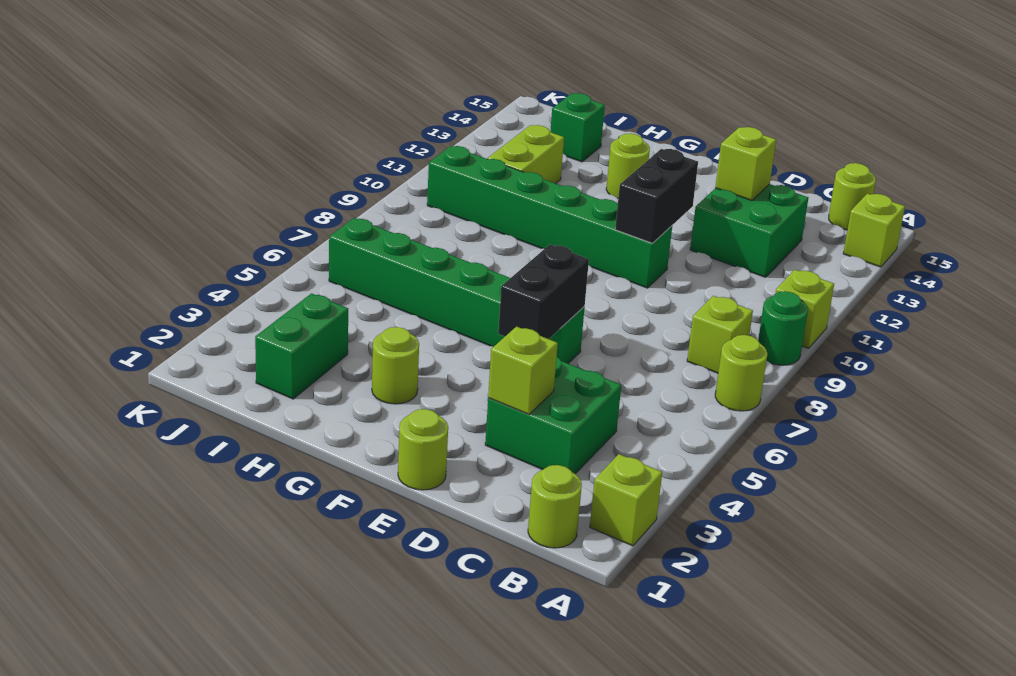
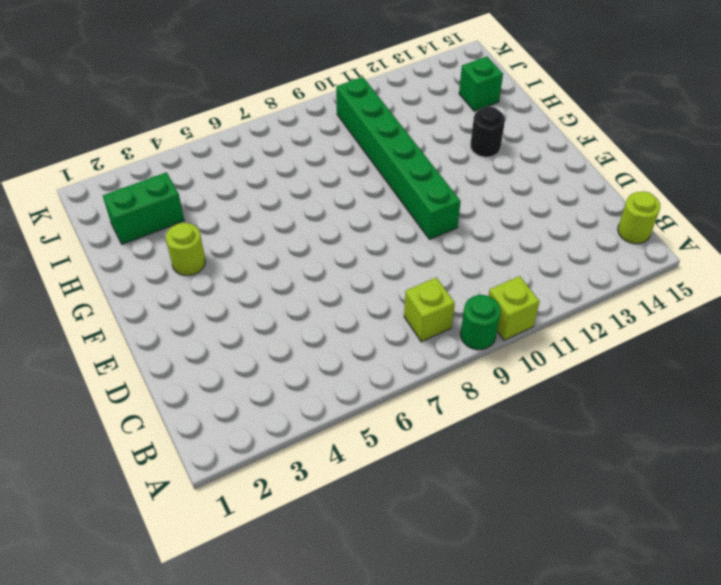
black round brick G13 level 1 -> lime round brick G13 level 1
none -> lime brick A2 level 1
none -> lime round brick A7 level 1
none -> lime brick A14 level 1

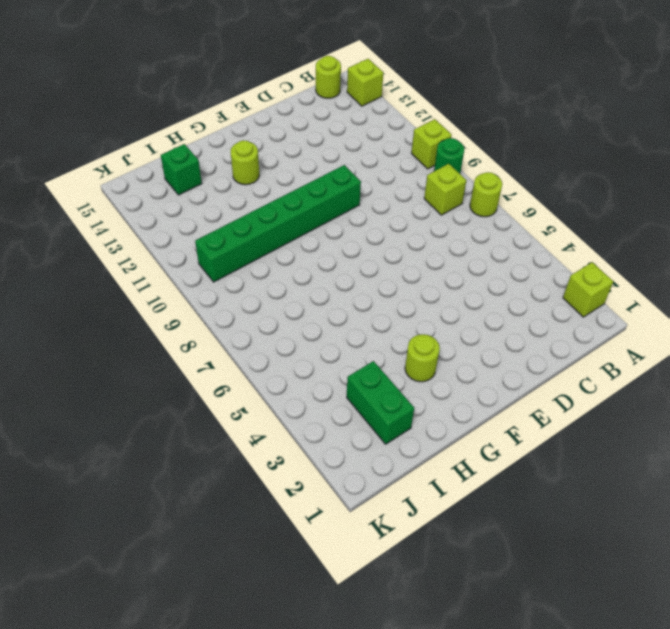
none -> lime round brick B1 level 1
none -> green brick C3:D4 level 1
none -> green brick C12:D13 level 1

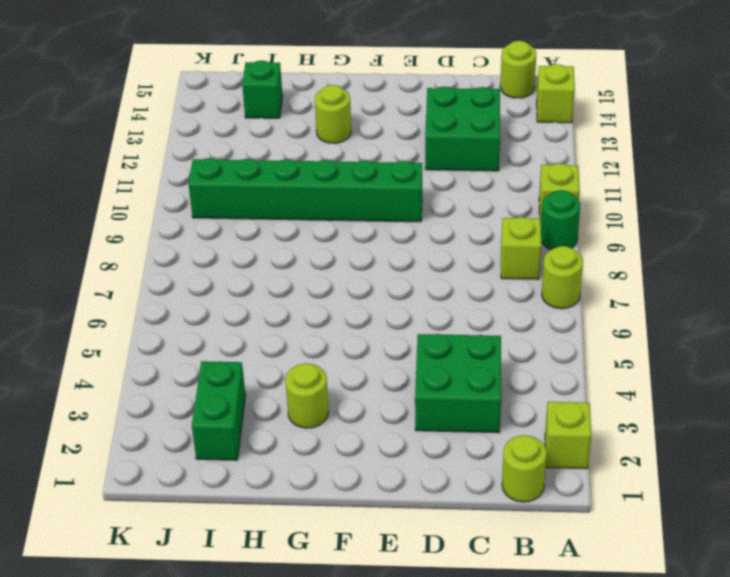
none -> lime round brick E1 level 1
none -> green brick E6:J6 level 1
none -> lime brick I11:I12 level 1

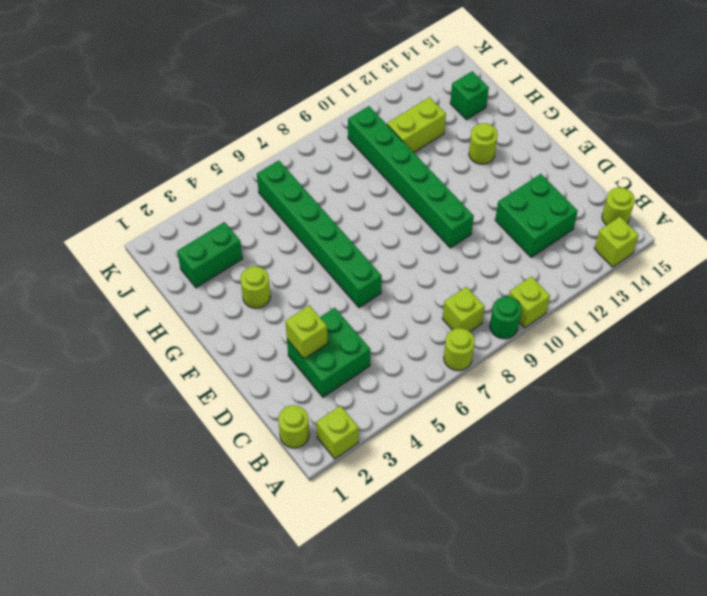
none -> lime round brick E1 level 1
none -> lime brick D13 level 2
none -> black brick E5:E6 level 2

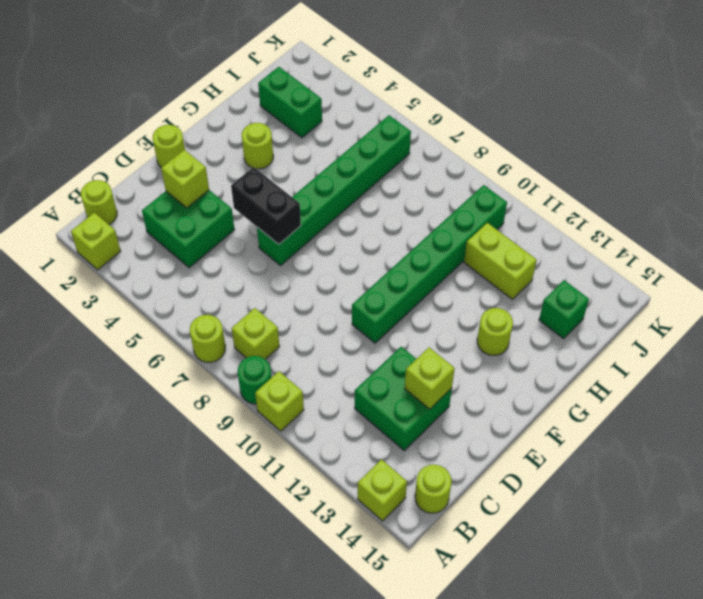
none -> black brick E10:E11 level 2

